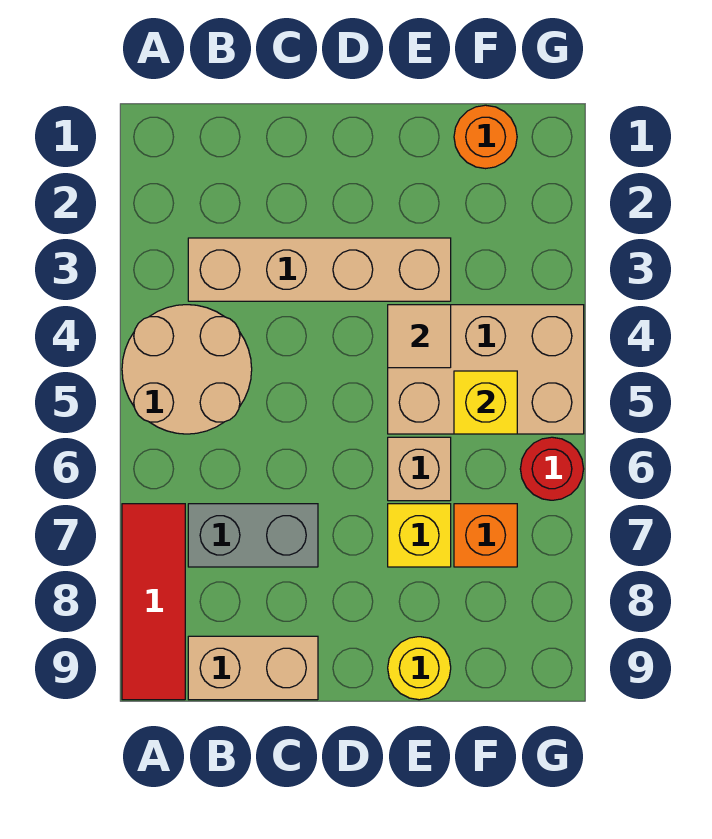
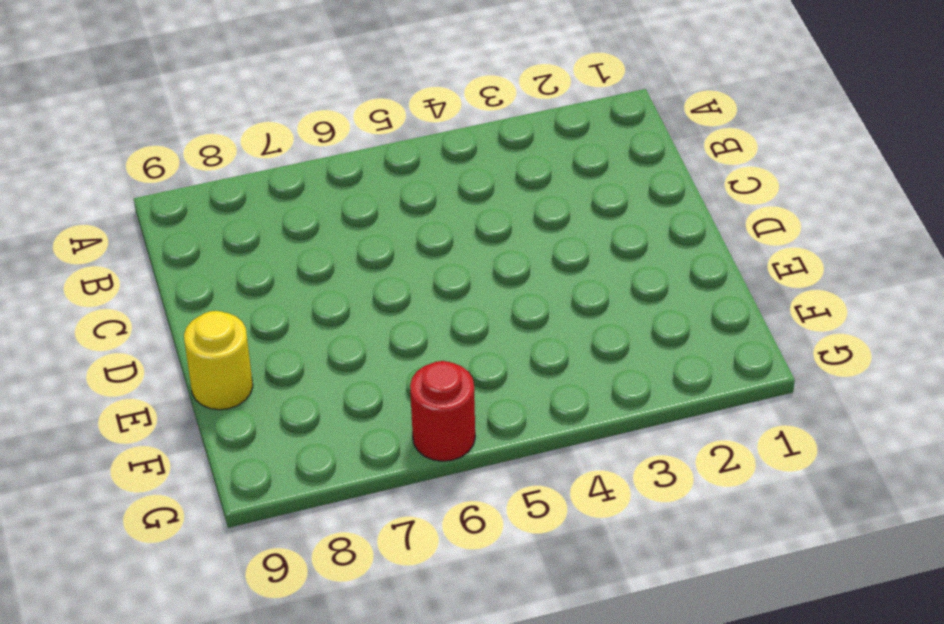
none -> tan round brick A4:B5 level 1
none -> red tile A7:A9 level 1
none -> tan brick B3:E3 level 1

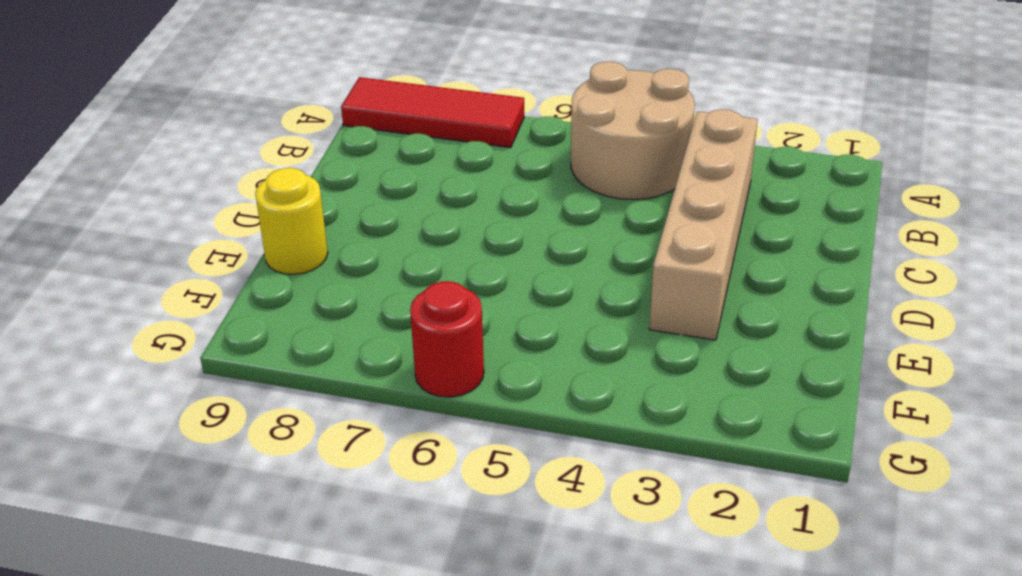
none -> grey brick B7:C7 level 1
none -> tan brick B9:C9 level 1
none -> tan brick E4:G5 level 1

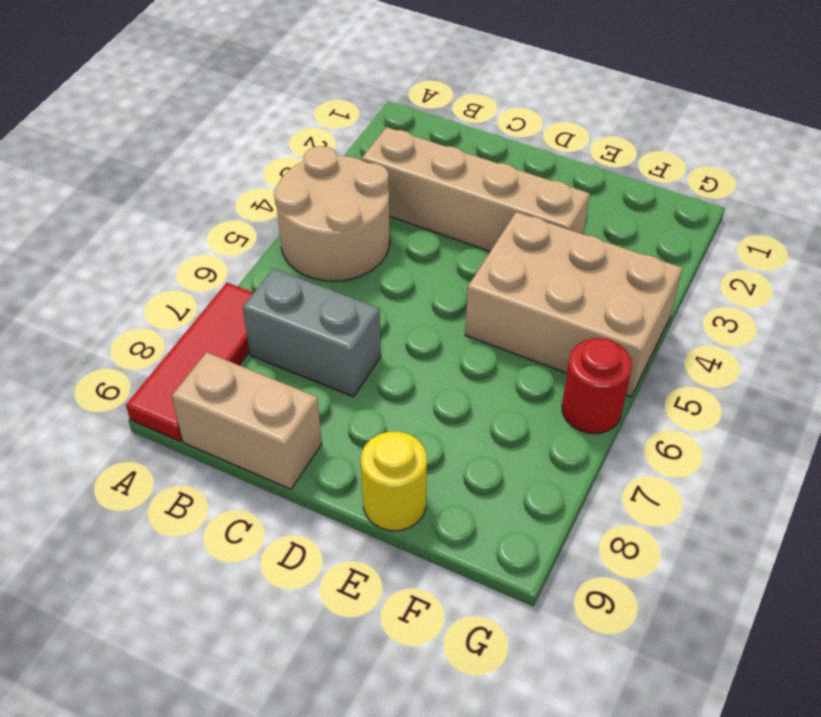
none -> tan brick E6 level 1
none -> yellow brick E7 level 1
none -> orange round brick F1 level 1

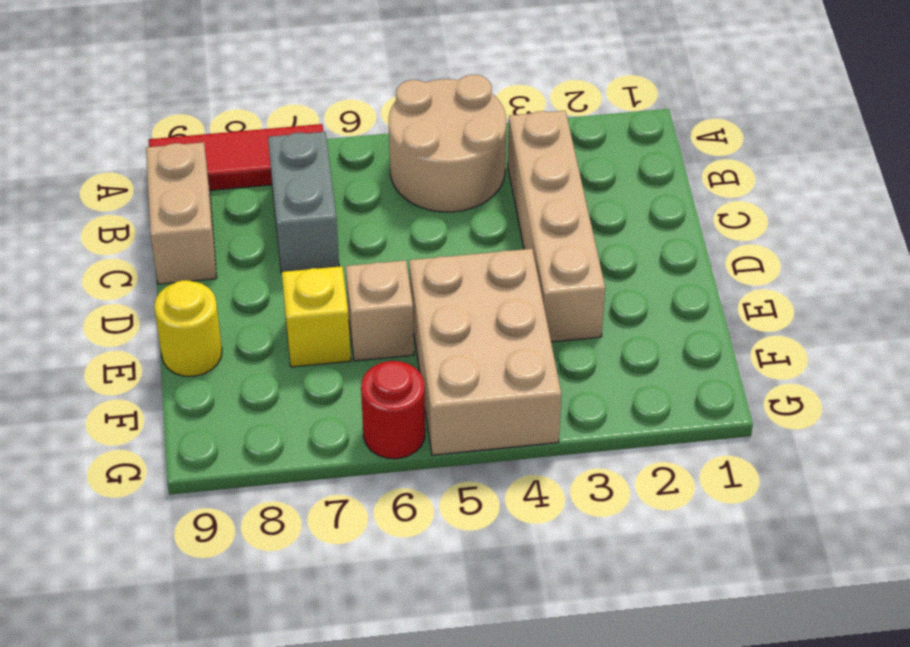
none -> orange round brick F1 level 1
none -> orange brick F7 level 1
none -> tan tile E4 level 2

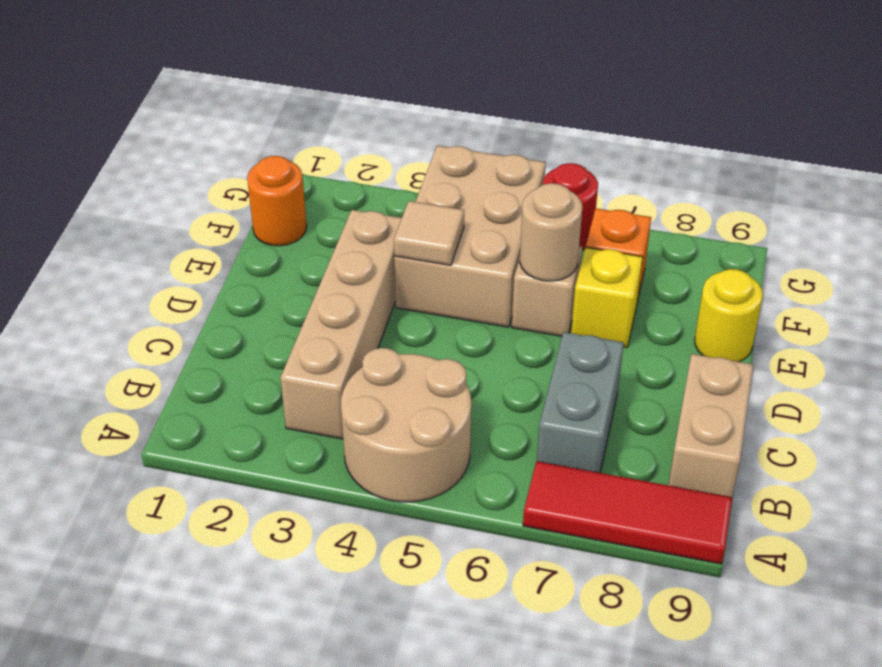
tan round brick E6 level 2 -> none
none -> yellow brick F5 level 2

